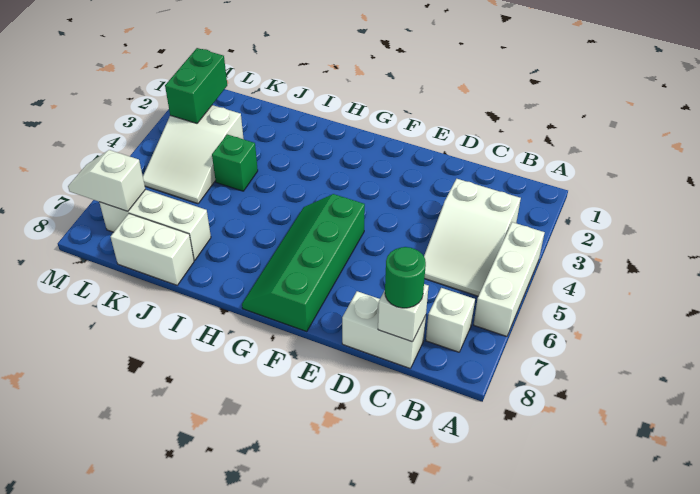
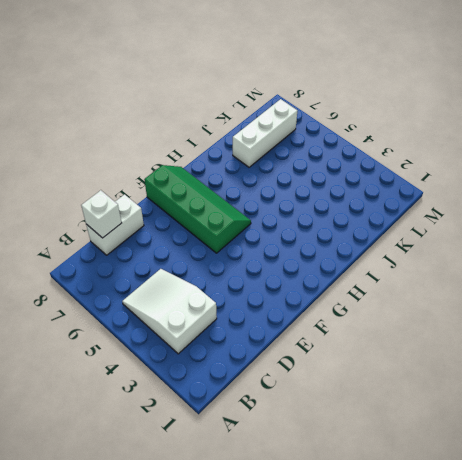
none -> white brick A4:A6 level 1
none -> white brick B7 level 1
none -> green brick J4 level 1

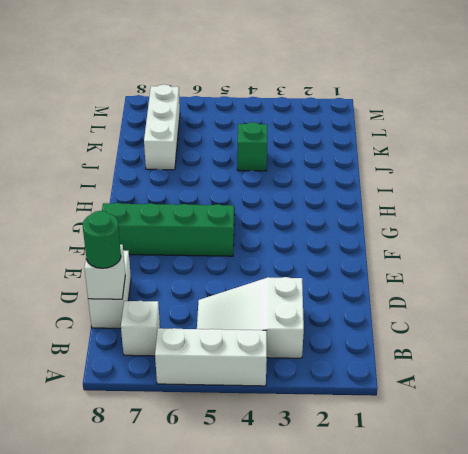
none -> white brick J8:K8 level 1
none -> white slope K3:L5 level 1 top 3
none -> green brick L2:L3 level 2

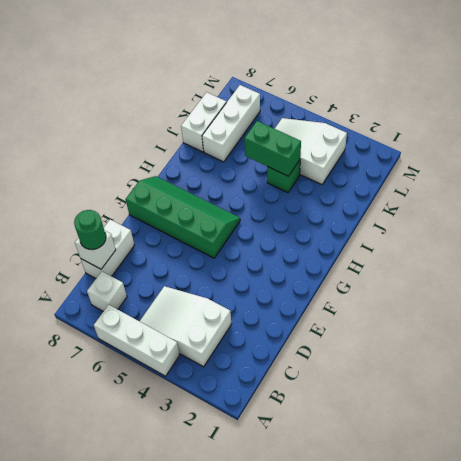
green brick J4:J5 level 2 -> green brick L2:L3 level 2
none -> white slope L7:M7 level 2 top L

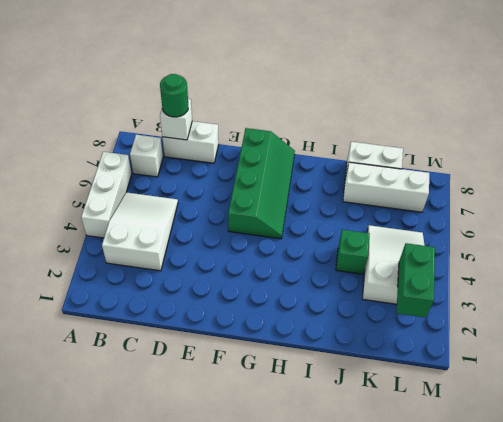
none -> white slope L7:M7 level 2 top L

